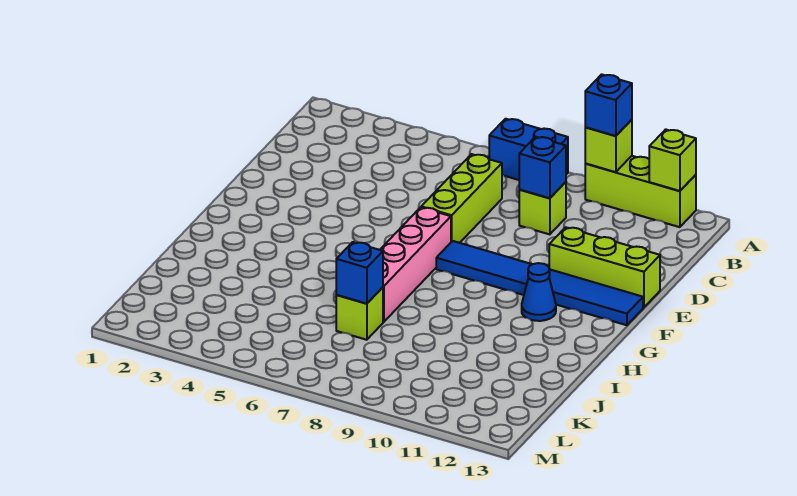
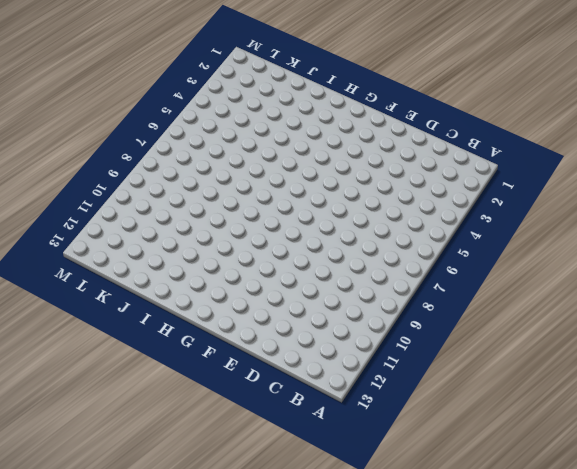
none -> blue brick A7:A8 level 1
none -> lime brick A10:A12 level 1
none -> lime brick C7:E7 level 1

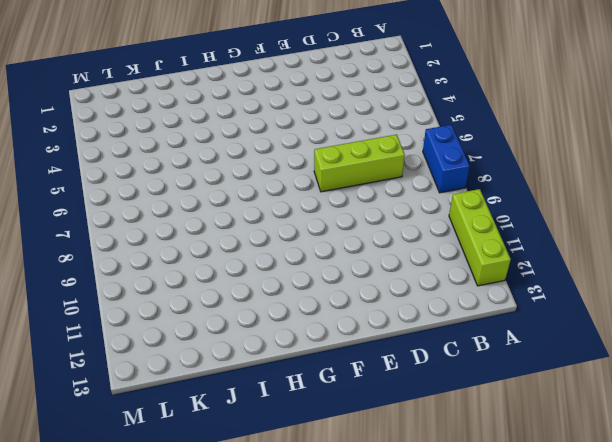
none -> lime brick C9 level 1
none -> lime brick E11:E13 level 1
none -> pink brick F7:I7 level 1

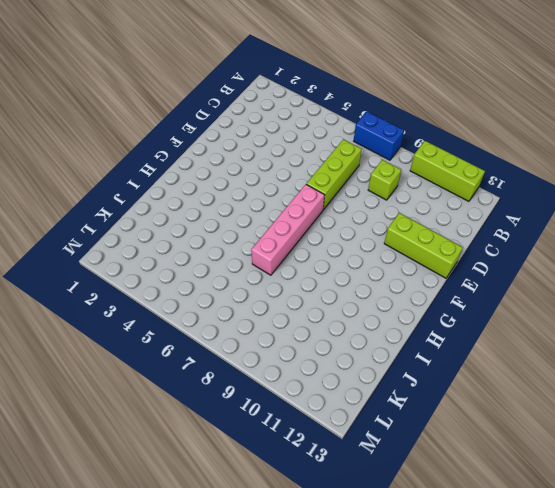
none -> blue tile F8:F13 level 1
none -> blue cone G11 level 1
none -> lime brick J7 level 1

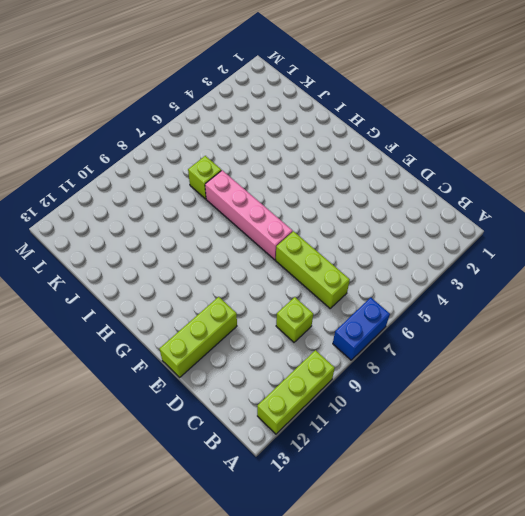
none -> blue tile F8:F13 level 1
none -> blue cone G11 level 1
none -> lime brick A10 level 2

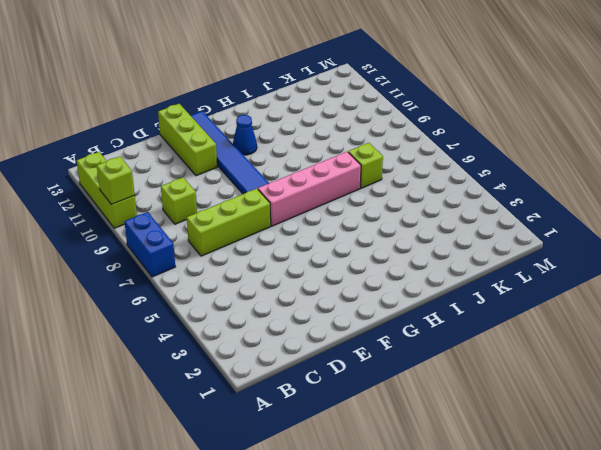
none -> lime brick A12 level 2
none -> blue brick C9 level 2
none -> blue brick J7 level 2

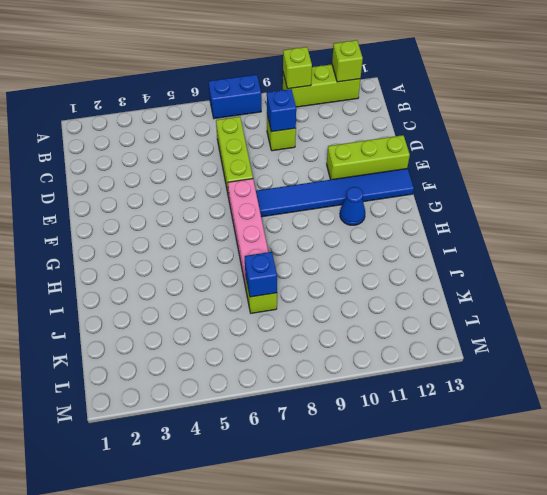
none -> blue brick A10 level 3

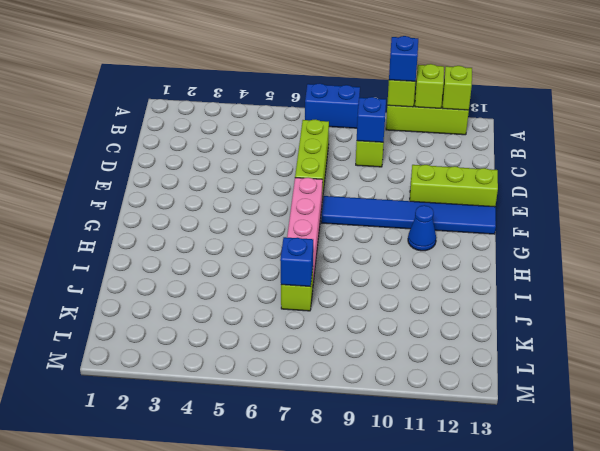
lime brick A11 level 2 -> none

